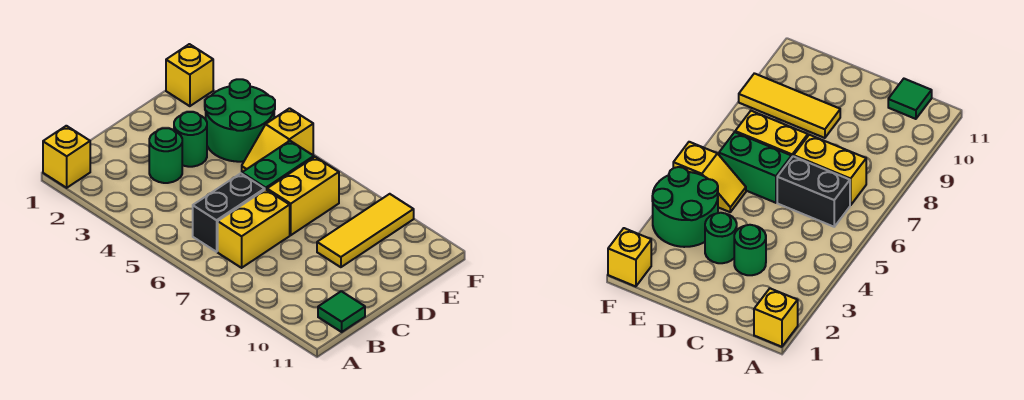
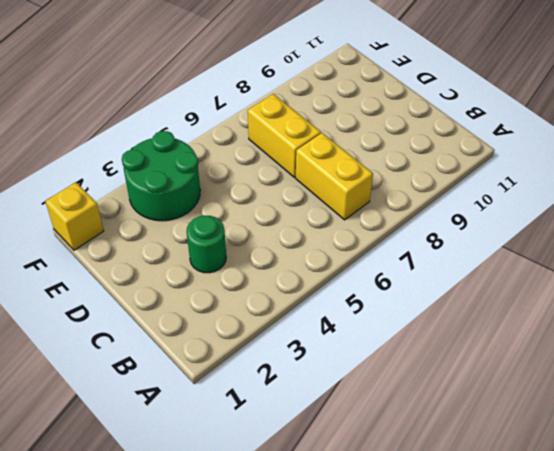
none -> yellow brick A1 level 1
none -> black brick B6:C6 level 1
none -> green tile B11 level 1

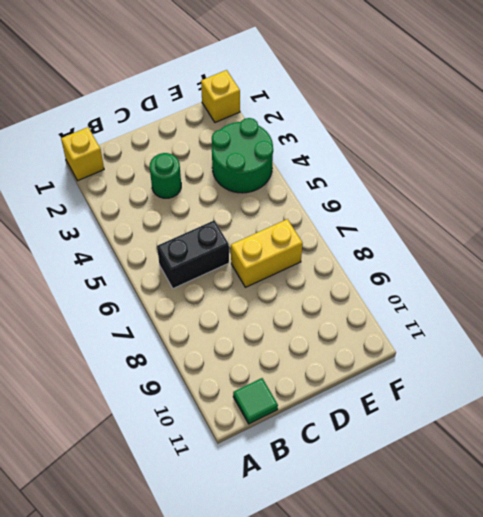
none -> yellow brick B7:C7 level 1
none -> green round brick D3 level 1
none -> green brick D6:E6 level 1

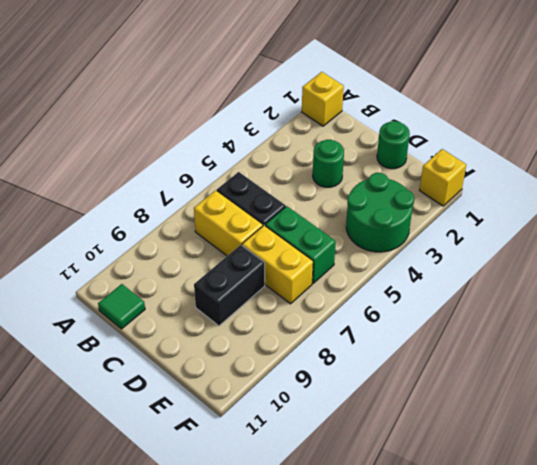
green round brick D1 level 1 -> green round brick D3 level 1
black brick D8:D9 level 1 -> yellow tile D9:F9 level 1
none -> yellow slope E5:F5 level 1 top F

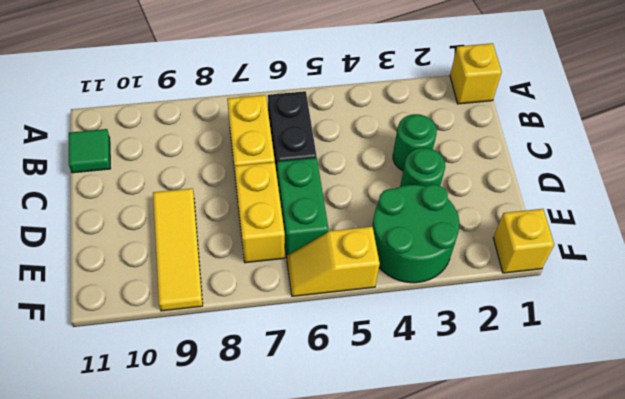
yellow slope F5:F6 level 1 top 5 -> yellow slope E5:F5 level 1 top F

